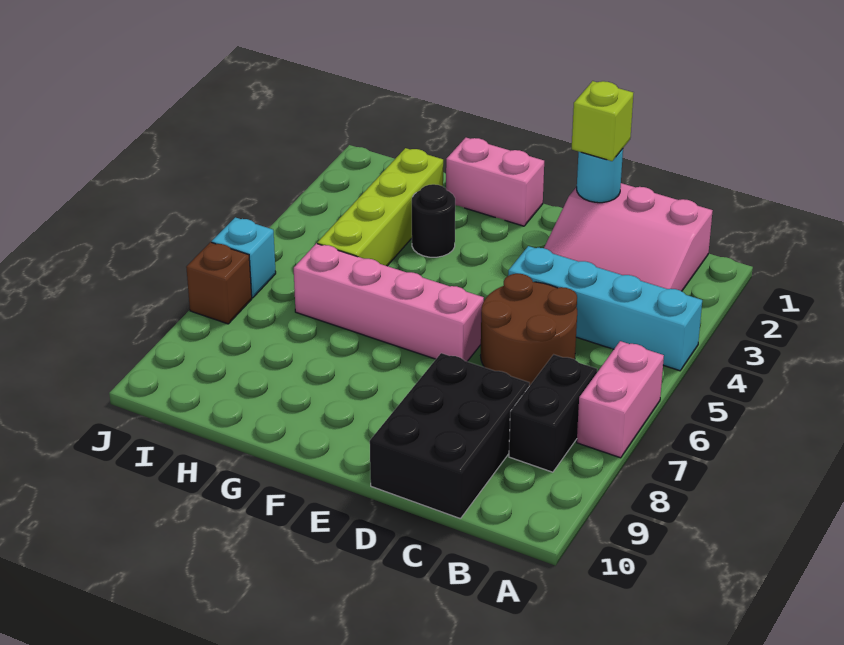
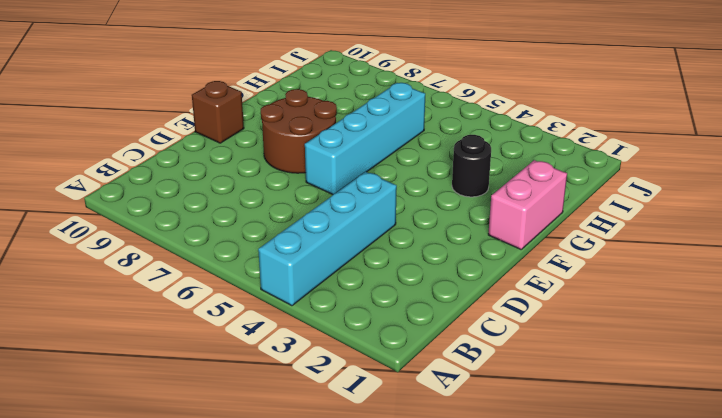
cyan brick E6:H6 level 1 -> pink brick E6:H6 level 1
brown round brick E7:F8 level 1 -> brown round brick C5:D6 level 1
brown brick E10 level 1 -> brown brick J7 level 1
none -> pink brick A6:A7 level 1
none -> pink slope B1:D3 level 1 top 1
none -> black brick B7:B8 level 1

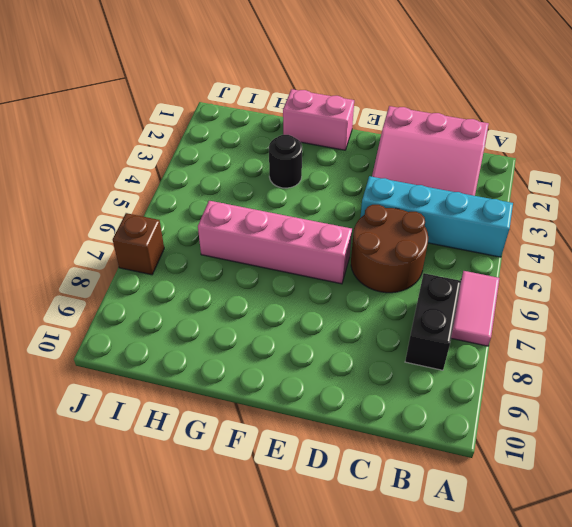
pink tile A6:A7 level 1 -> pink brick A6:A7 level 1
none -> black brick C8:D10 level 1
none -> lime brick H2:H5 level 1
none -> cyan brick J6 level 1

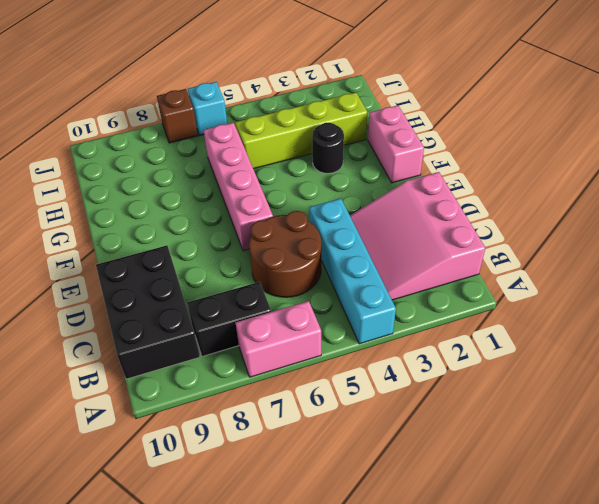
black brick B9:D10 level 1 -> black brick C8:D10 level 1
none -> cyan round brick D1 level 2
none -> lime brick D1 level 3

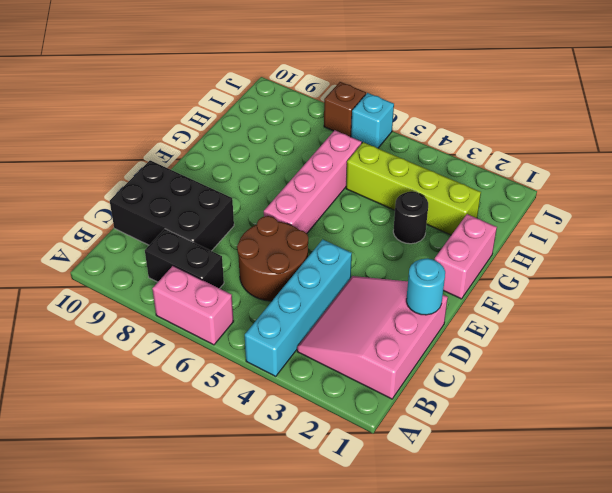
none -> lime brick D1 level 3

